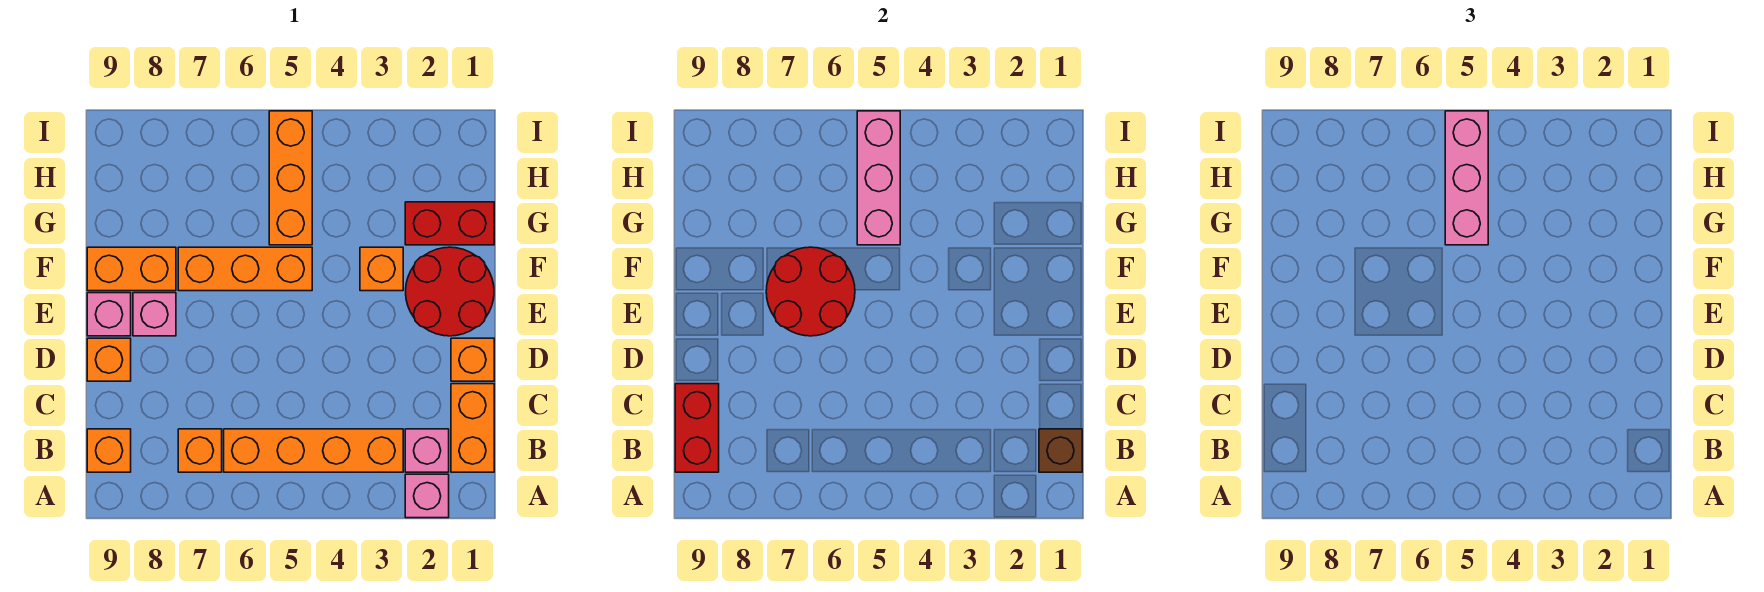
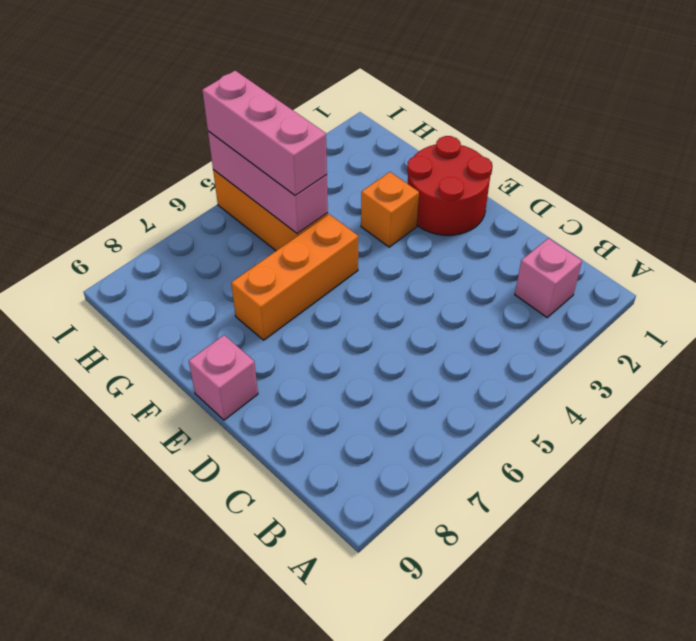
none -> pink brick A2 level 1
none -> orange brick B1:C1 level 1
none -> orange brick B3:B6 level 1

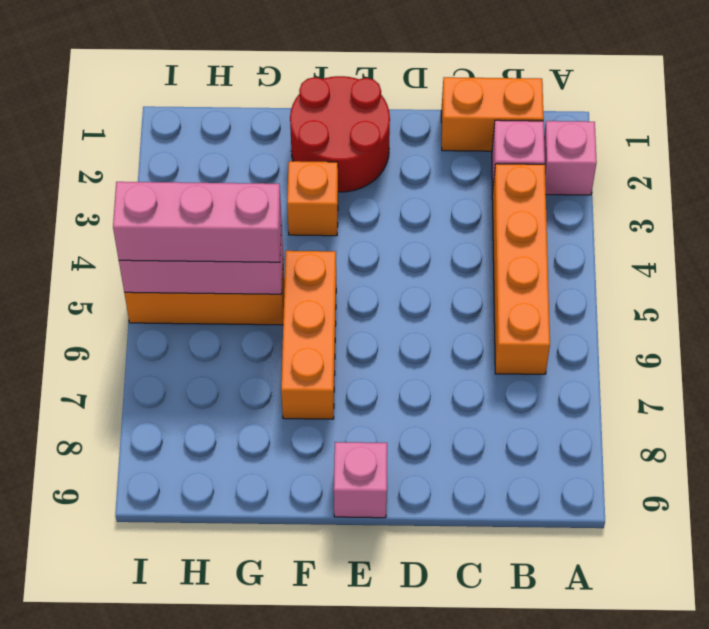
none -> orange brick B7 level 1
none -> orange brick B9 level 1
none -> orange brick D1 level 1

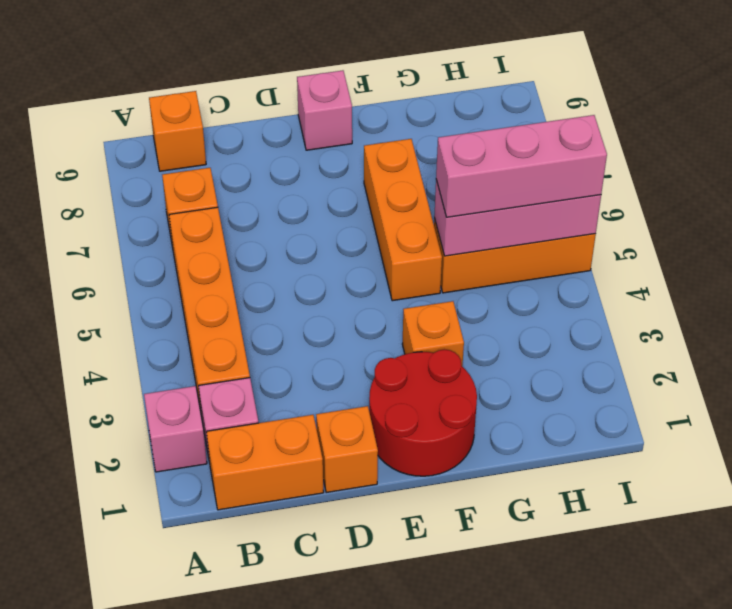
none -> orange brick D9 level 1
none -> pink brick E8 level 1
none -> orange brick F8:F9 level 1

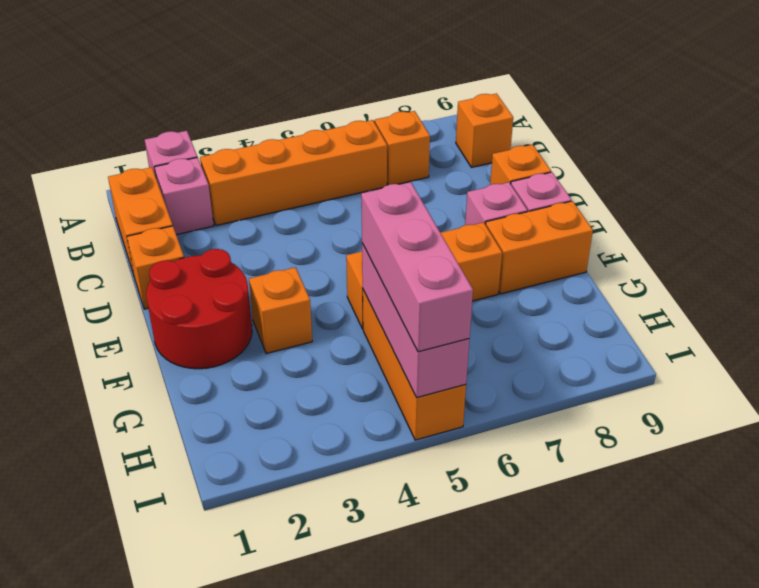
none -> red brick G1:G2 level 1
none -> brown brick B1 level 2
none -> red brick B9:C9 level 2

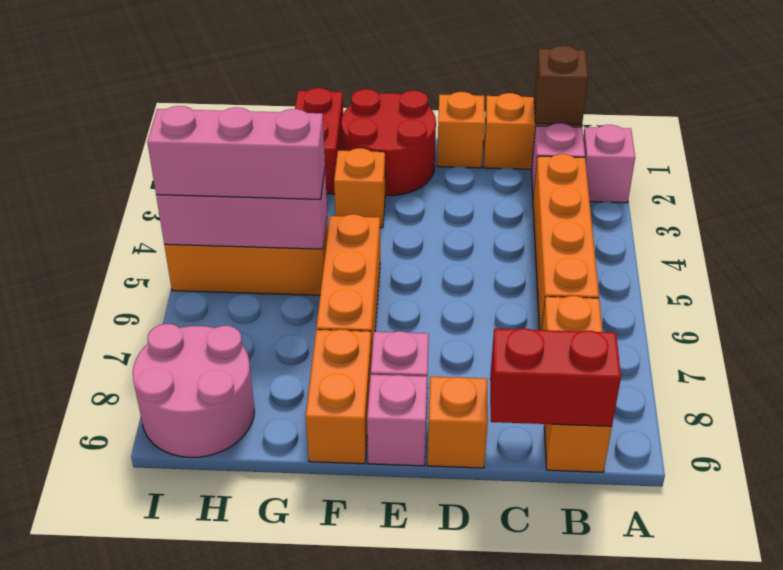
pink round brick H8:I9 level 1 -> none
none -> red round brick E6:F7 level 2

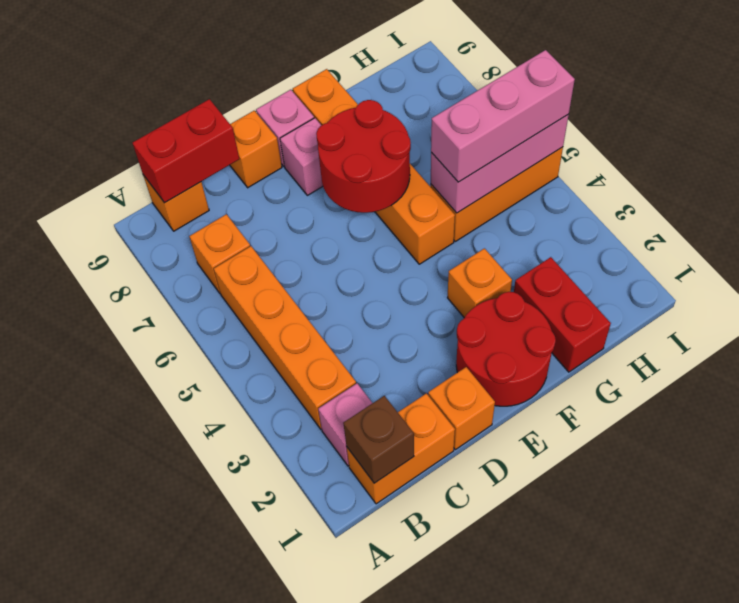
none -> pink brick A2 level 1

